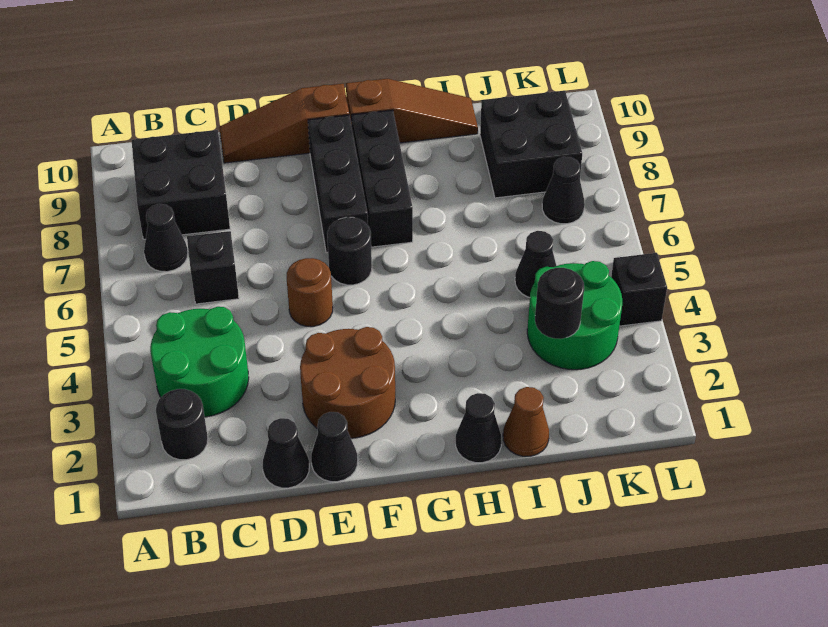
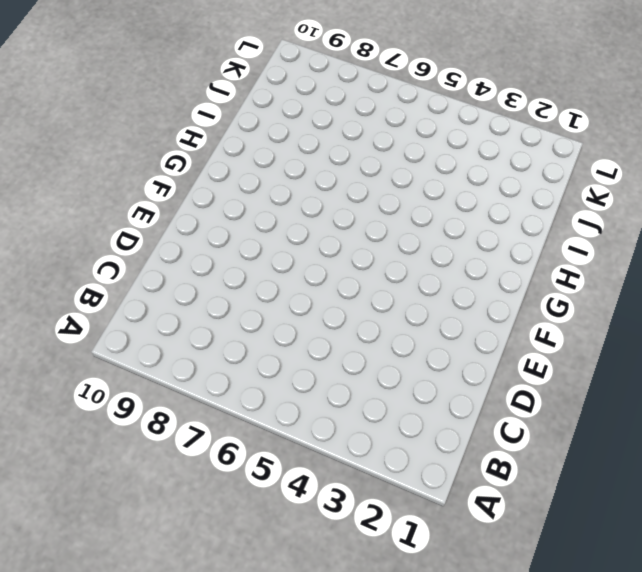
none -> black round brick B2 level 1
none -> green round brick B3:C4 level 1
none -> black cone B7 level 1

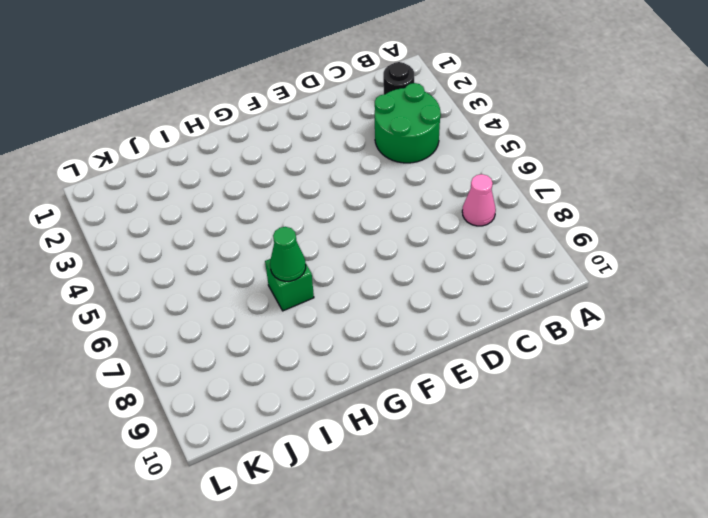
pink cone B7 level 1 -> black cone B7 level 1
green brick H7 level 1 -> none
green cone H7 level 2 -> none
none -> black brick B8:C9 level 1
none -> black brick C6 level 1
none -> black cone D1 level 1

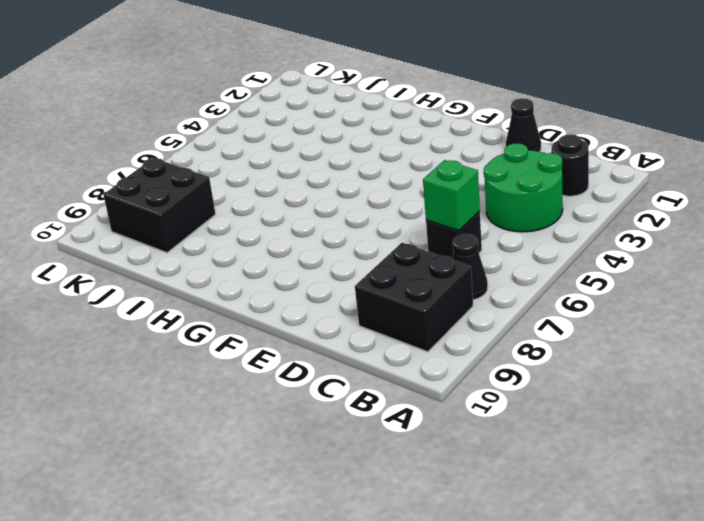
green brick C6 level 2 -> none
none -> brown slope D10:F10 level 1 top F
none -> black cone E1 level 1
none -> brown round brick E2:F3 level 1

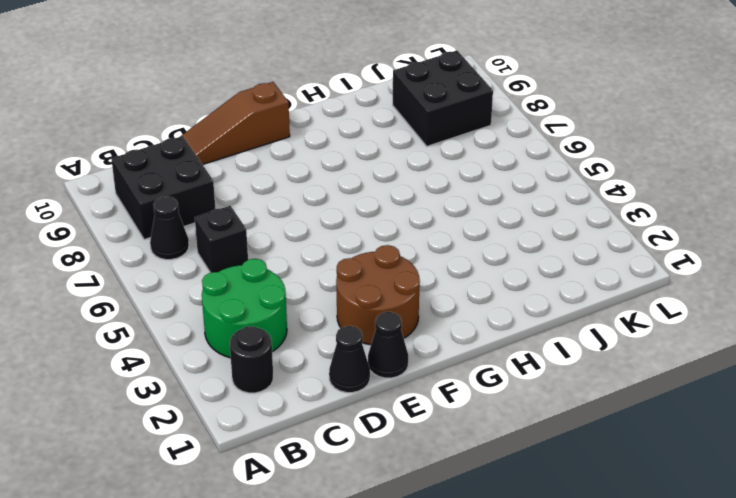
none -> brown round brick E5 level 1
none -> black round brick F6 level 1
none -> black brick F7:F9 level 1

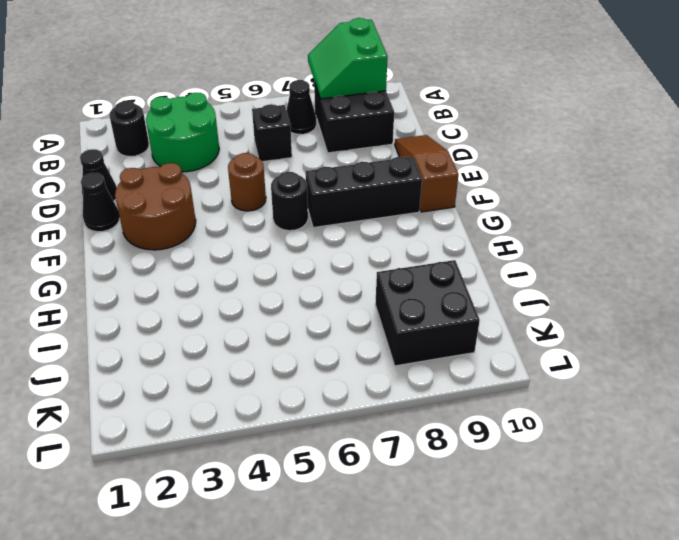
green slope A8:B9 level 2 top 9 -> none
none -> black brick G7:G9 level 1
none -> brown slope G10:I10 level 1 top G
none -> black cone H1 level 1

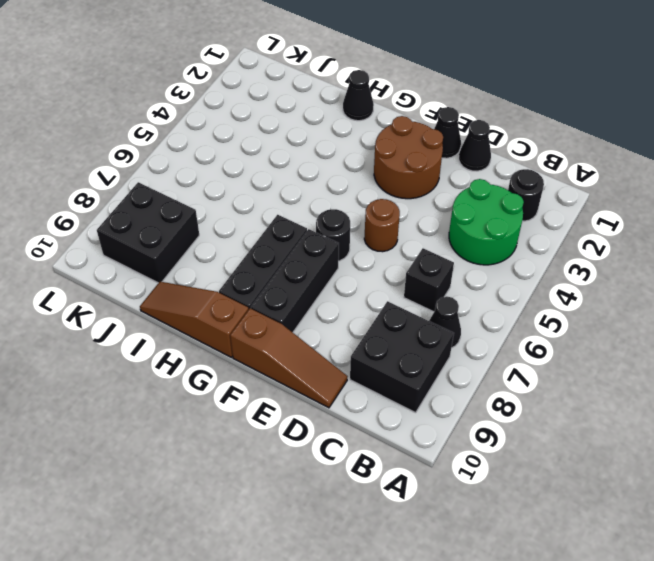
none -> brown cone I1 level 1
none -> green round brick J3:K4 level 1
none -> black cone J5 level 1

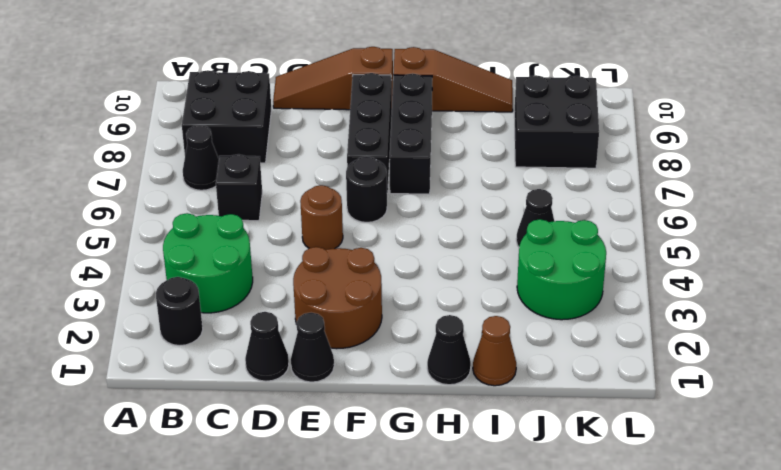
none -> black cone K7 level 1
none -> black brick L4 level 1
none -> black round brick J3 level 2

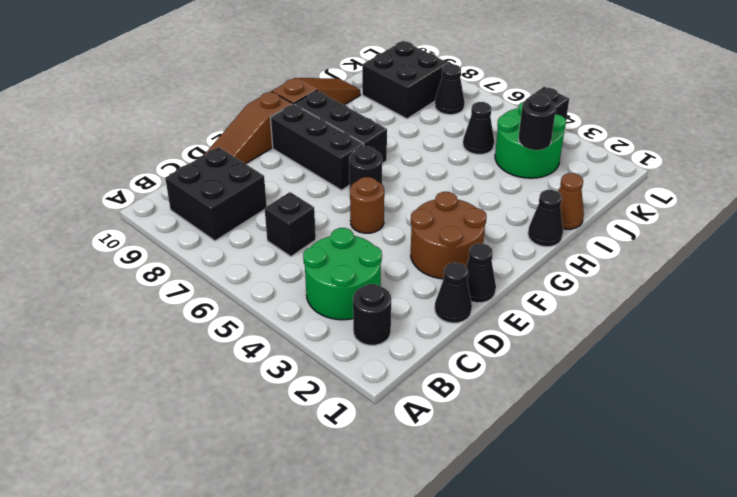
none -> black cone B7 level 1

